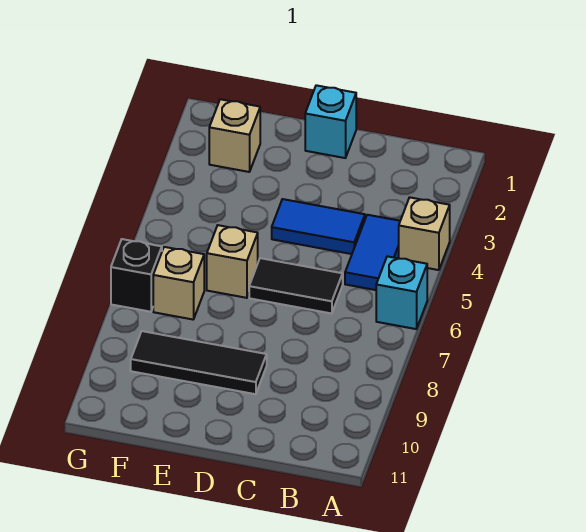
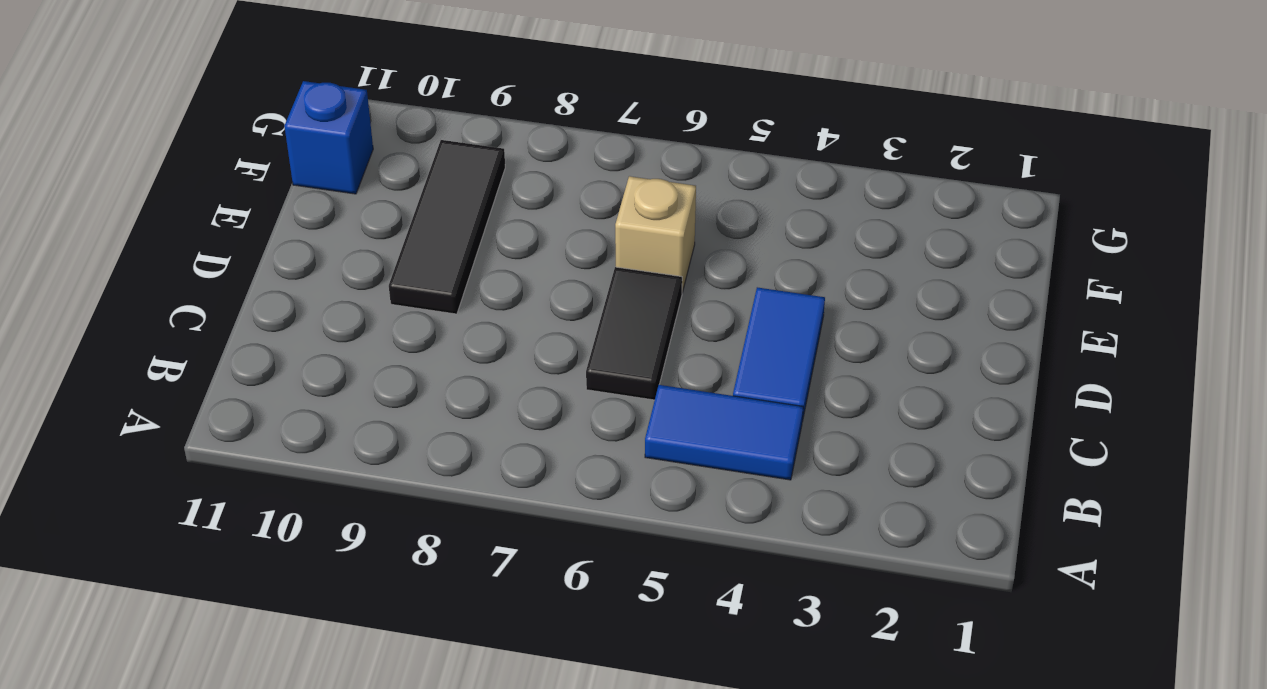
blue brick F11 level 1 -> none
none -> tan brick A4 level 1
none -> cyan brick A6 level 1

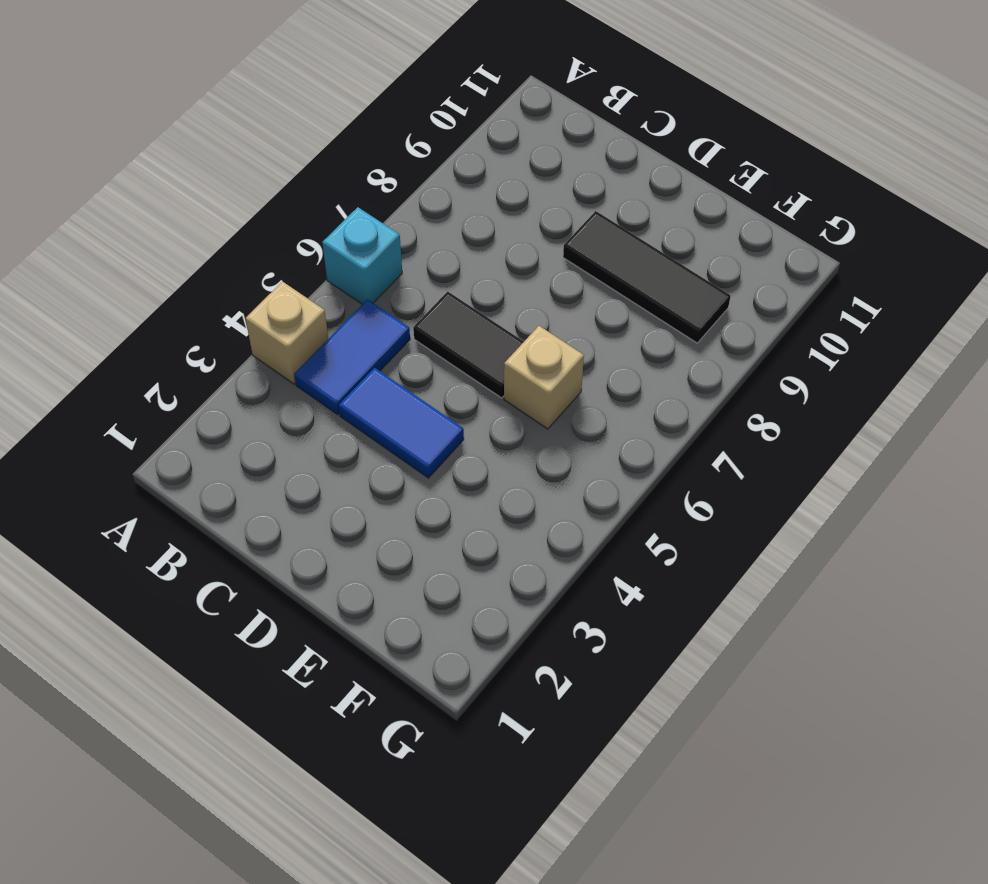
none -> cyan brick D1 level 1
none -> tan brick F2 level 1

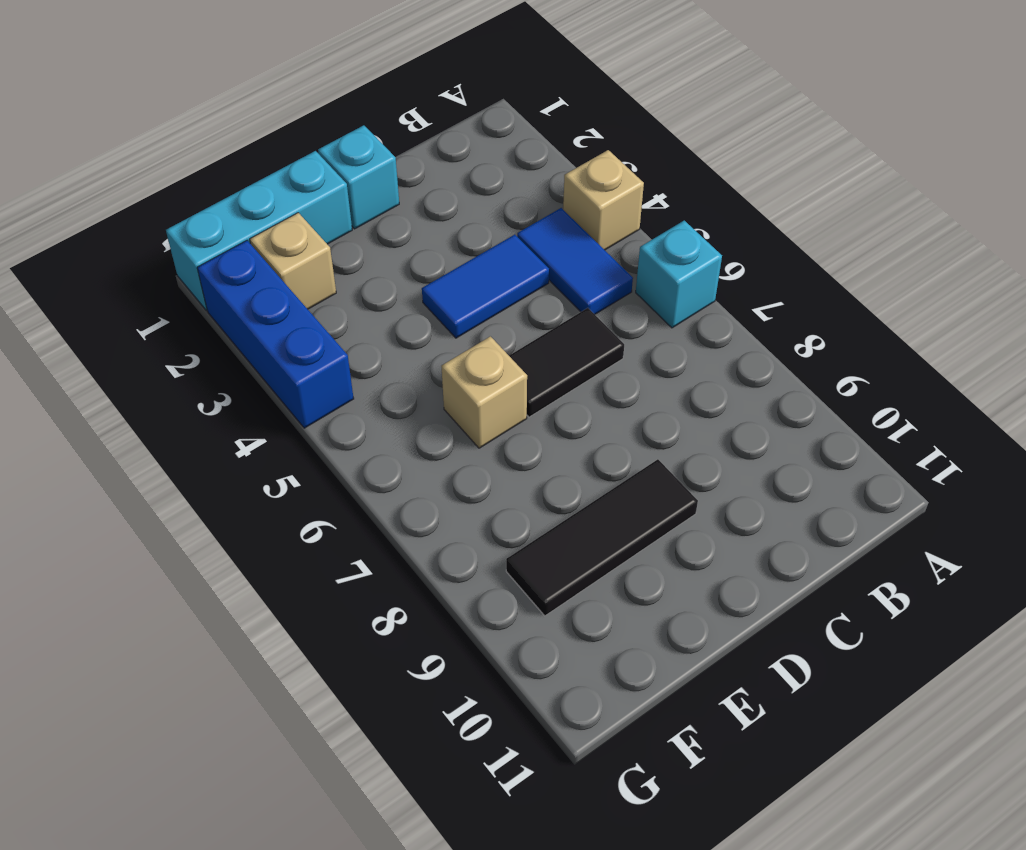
cyan brick E1:G1 level 1 -> none
blue brick G2:G4 level 1 -> none
none -> tan brick F7 level 1
none -> black brick G7 level 1

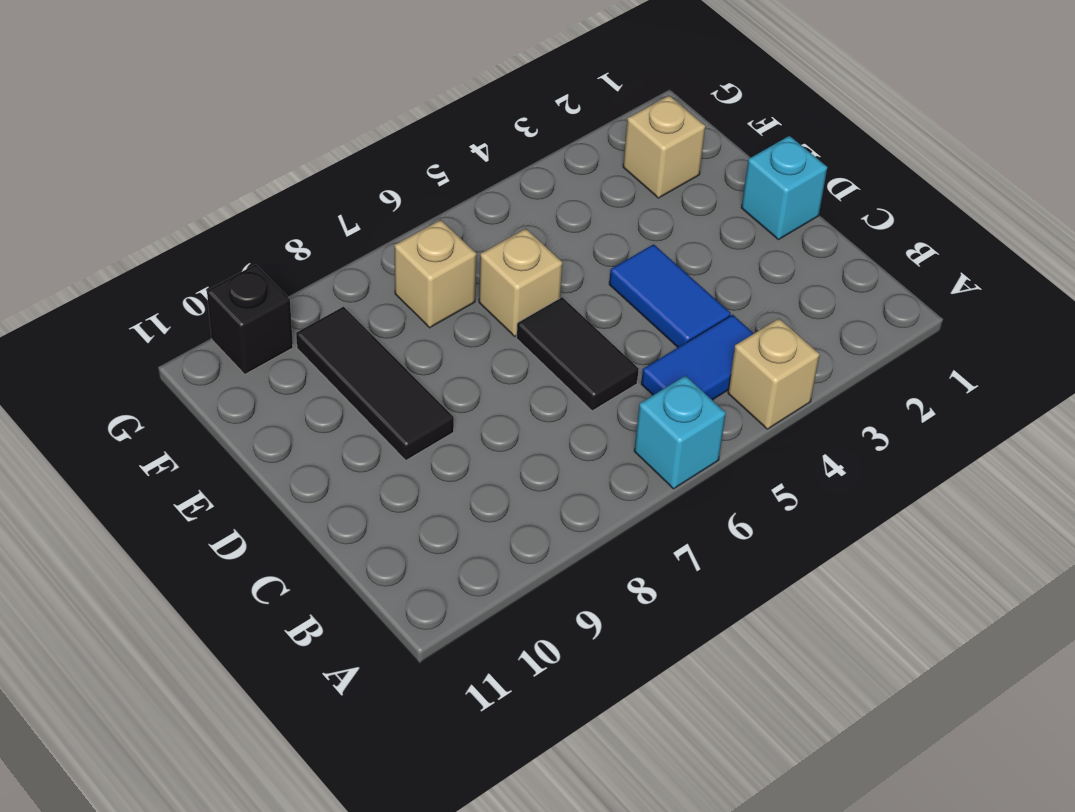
black brick G10 level 1 -> black brick G7 level 1

